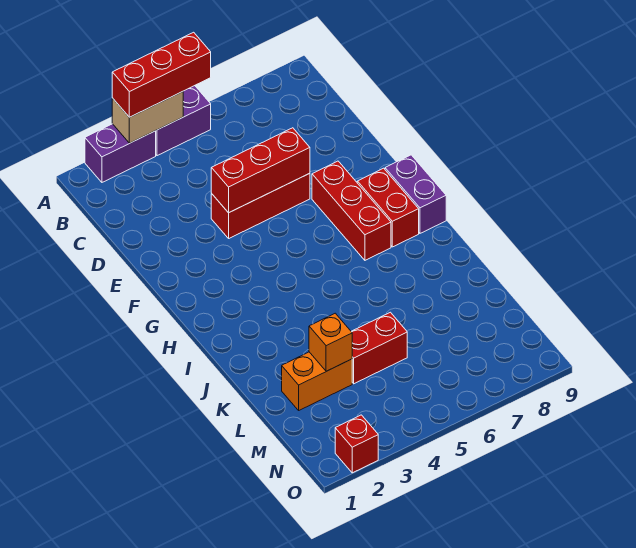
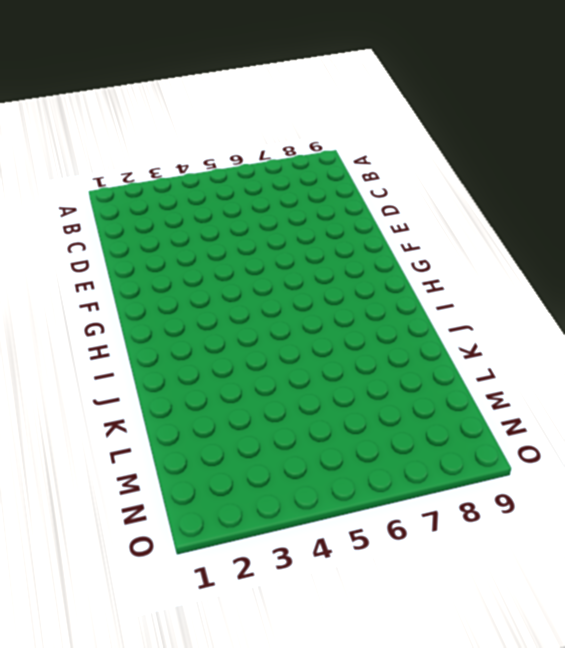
none -> purple brick A2:A3 level 1
none -> purple brick A4:A5 level 1
none -> red brick E4:E6 level 1

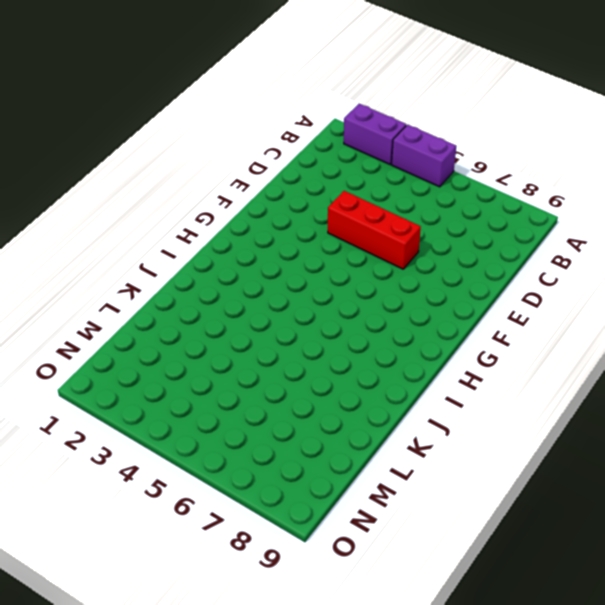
none -> red brick F7:H7 level 1
none -> red brick G8:H8 level 1
none -> purple brick G9:H9 level 1

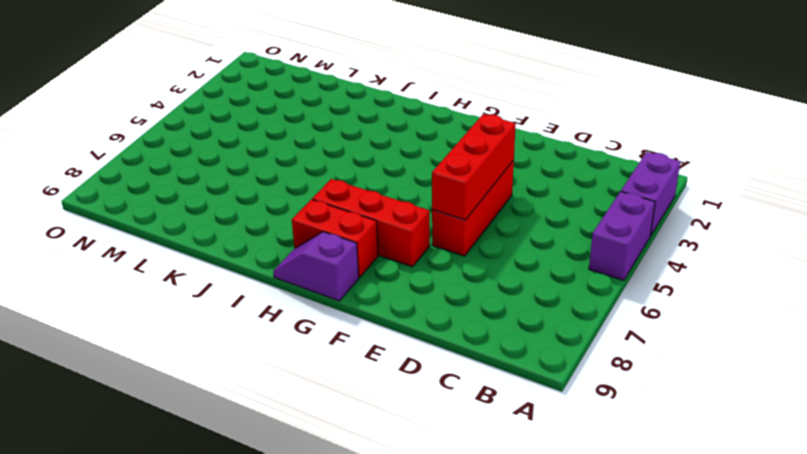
purple slope G9:H9 level 1 top G -> purple brick G9:H9 level 1
none -> orange brick L2:L3 level 1
none -> red brick L4:L5 level 1
none -> red brick O2 level 1

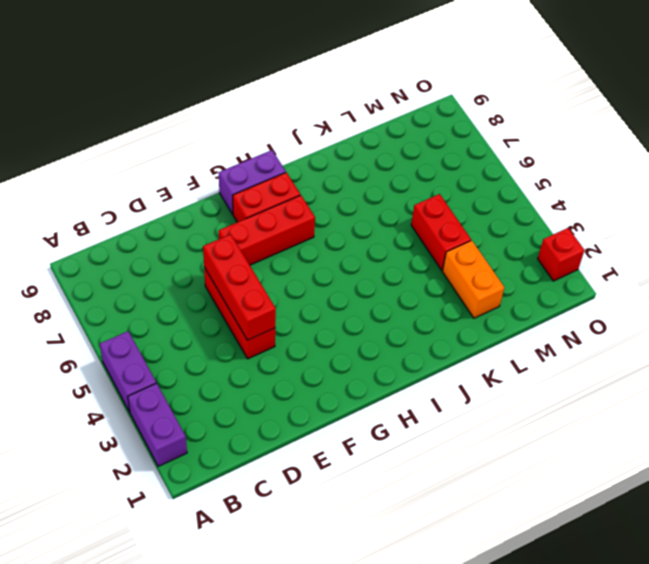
none -> tan brick A3:A4 level 2
none -> orange brick L3 level 2
none -> red brick A3:A5 level 3

